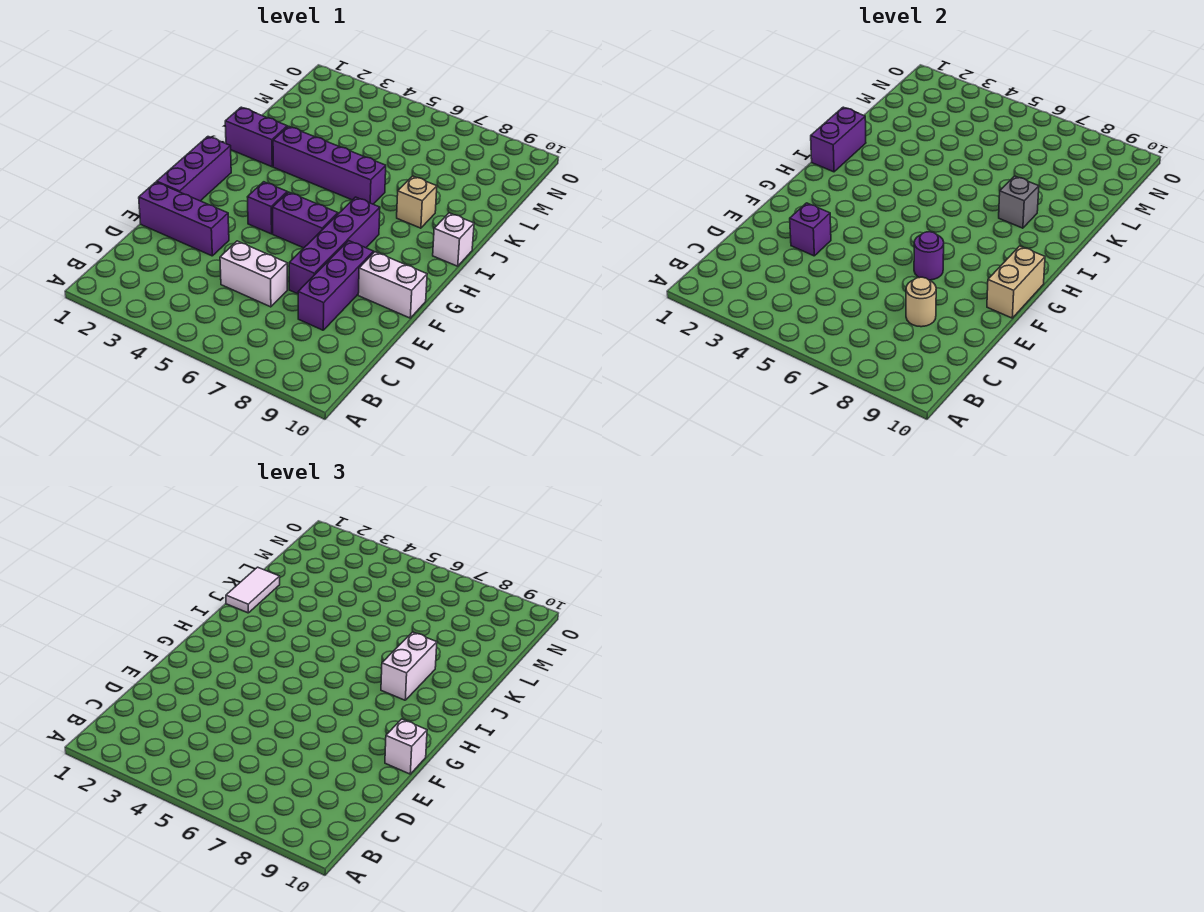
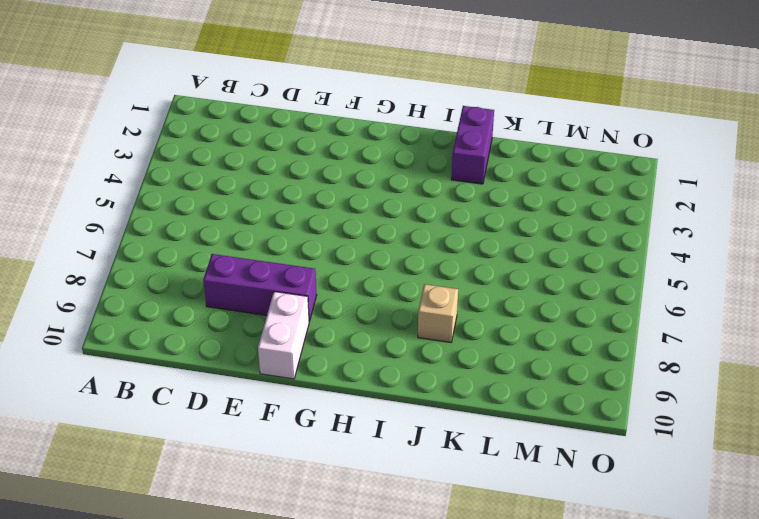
none -> white brick D5:D6 level 1
none -> purple brick E1:E3 level 1
none -> purple brick E7:H7 level 1

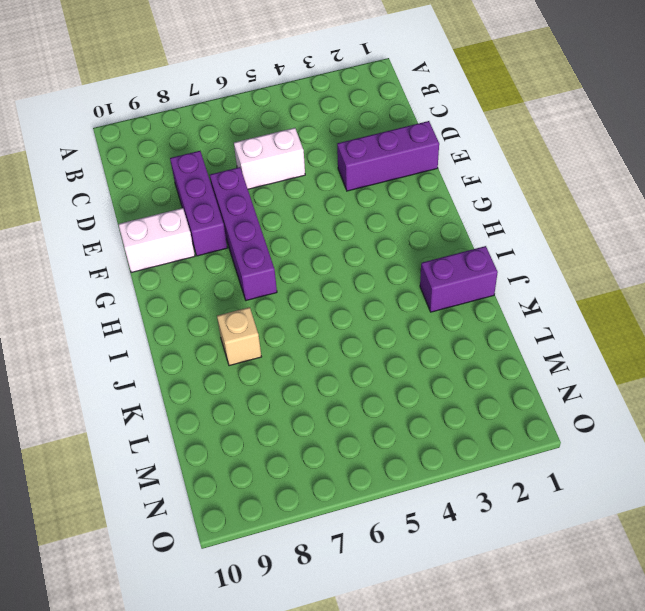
none -> purple brick F1:H1 level 1
none -> purple brick G4 level 1
none -> purple brick G5:G6 level 1

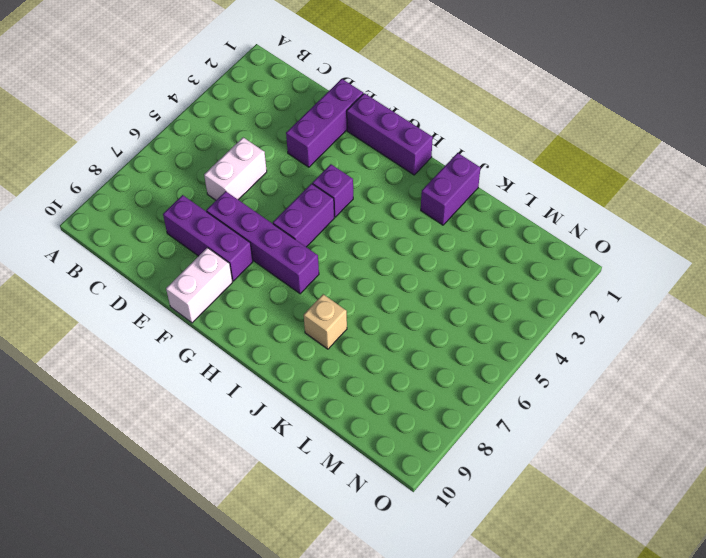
none -> white brick I10 level 1
none -> purple brick J3:J6 level 1
none -> tan round brick D8 level 2

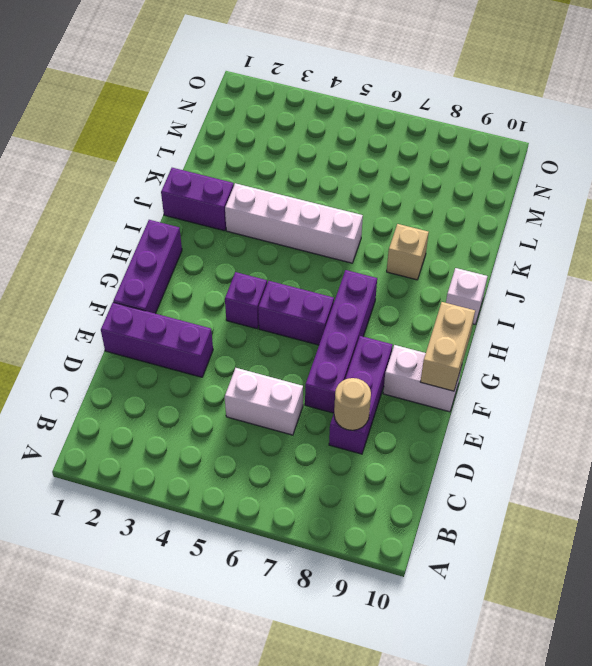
white brick J3:J6 level 1 -> purple brick J3:J6 level 1
none -> purple brick E3 level 2
none -> purple round brick F7 level 2
none -> purple brick I1:J1 level 2

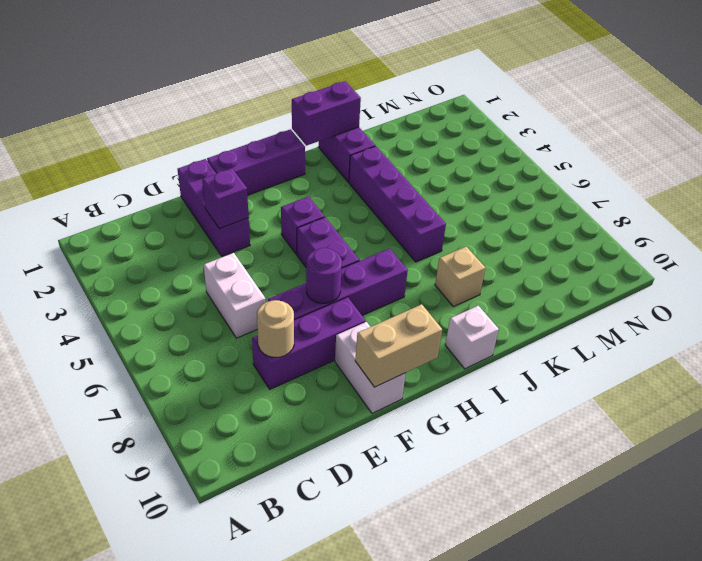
none -> grey brick J8 level 2
none -> white brick F10 level 3
none -> white brick I8:J8 level 3

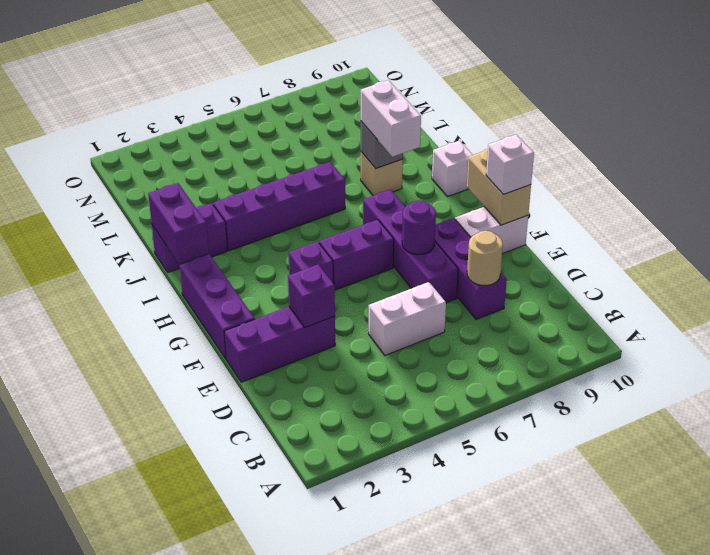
none -> white tile J1:K1 level 3

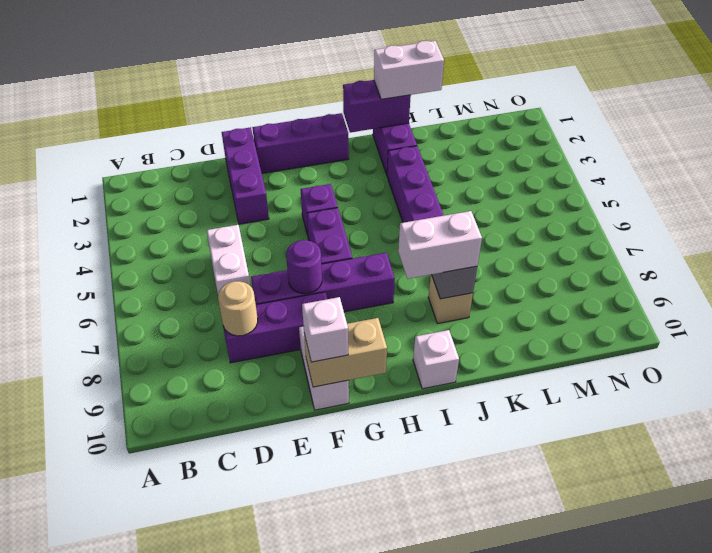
white brick J1:K1 level 3 -> white tile J1:K1 level 3
none -> purple brick E3 level 2

